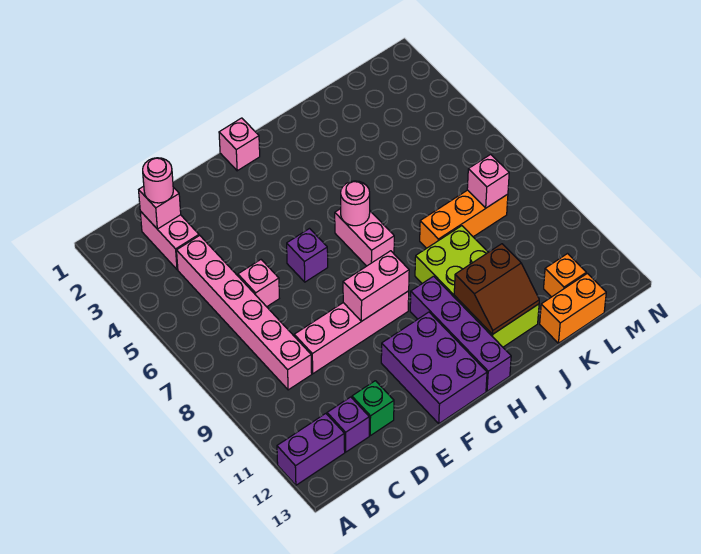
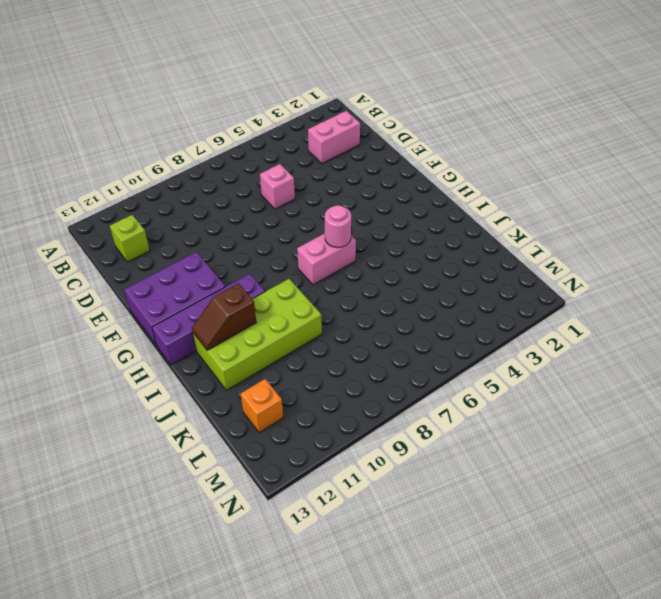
lime brick C12 level 1 -> purple brick C12 level 1
brown slope I11:I12 level 2 top 11 -> brown slope I11:J12 level 2 top 11
none -> purple brick A12:B12 level 1
none -> pink brick C4:C9 level 1
none -> pink brick D9:G9 level 1

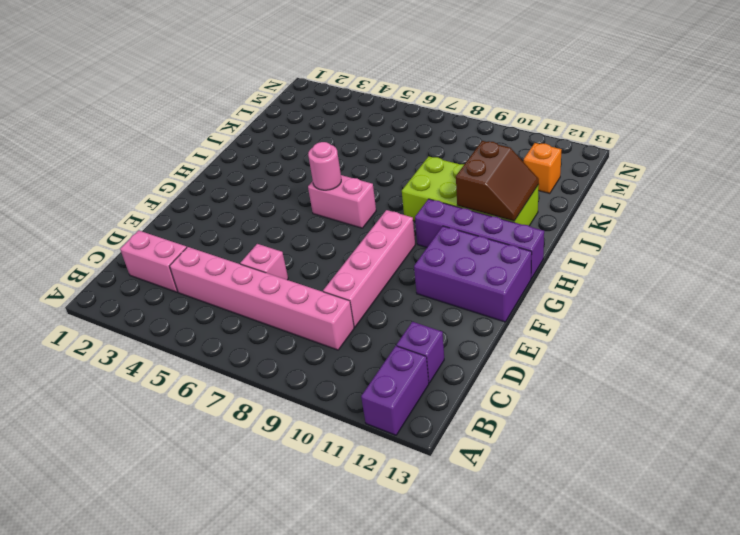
none -> green brick D12 level 1
none -> purple brick F6 level 1
none -> pink brick G1 level 1

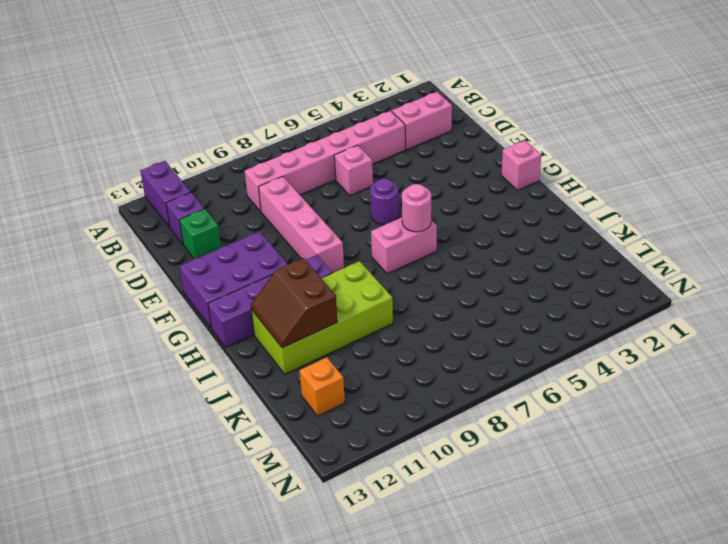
purple round brick F6 level 1 -> purple brick F6 level 1
none -> orange brick J8:L8 level 1
none -> orange brick K13:L13 level 1
none -> pink brick C2 level 2

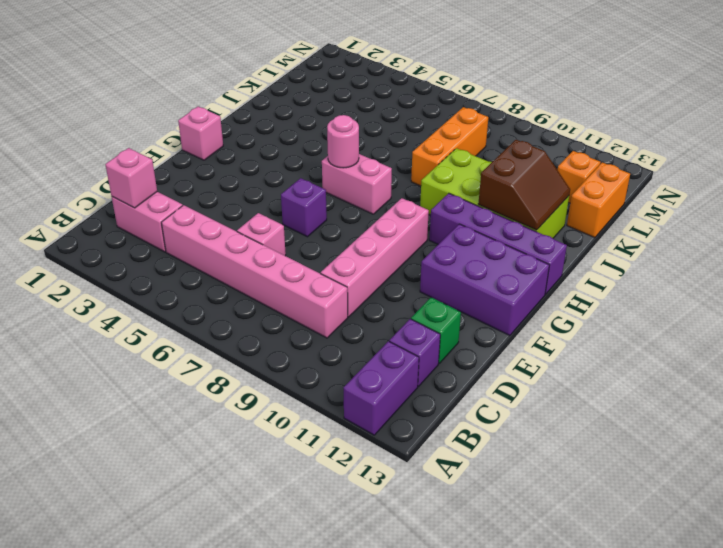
none -> pink brick F9:G9 level 2
none -> pink brick L8 level 2
none -> pink round brick C2 level 3

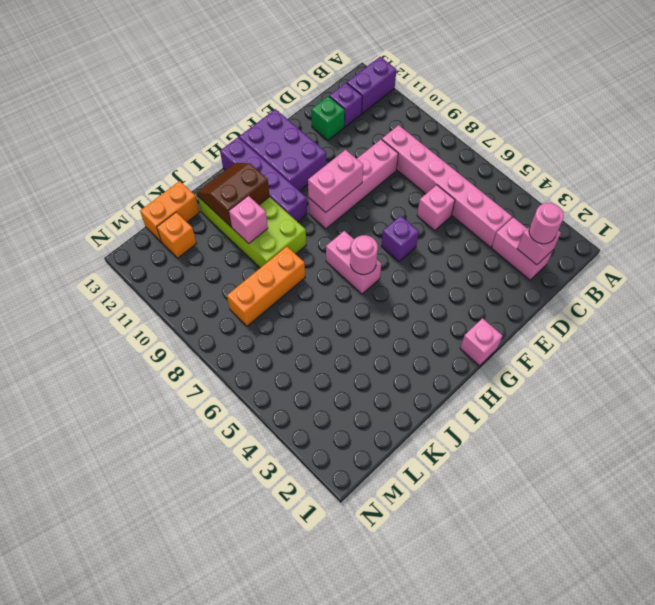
pink brick J10 level 2 -> pink brick L8 level 2

